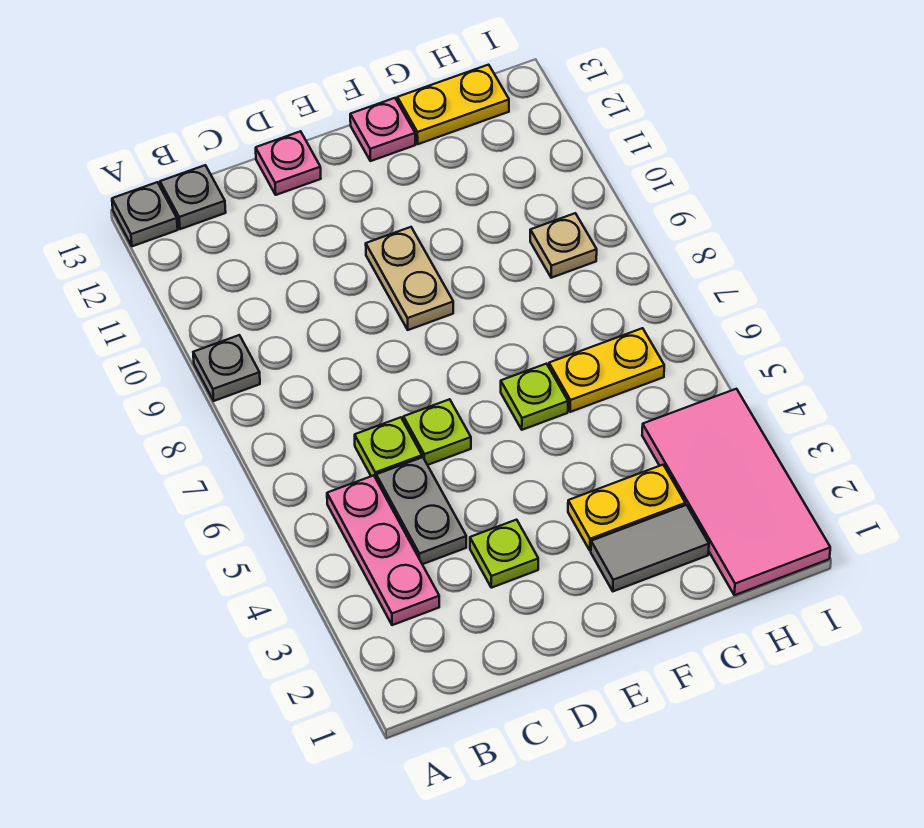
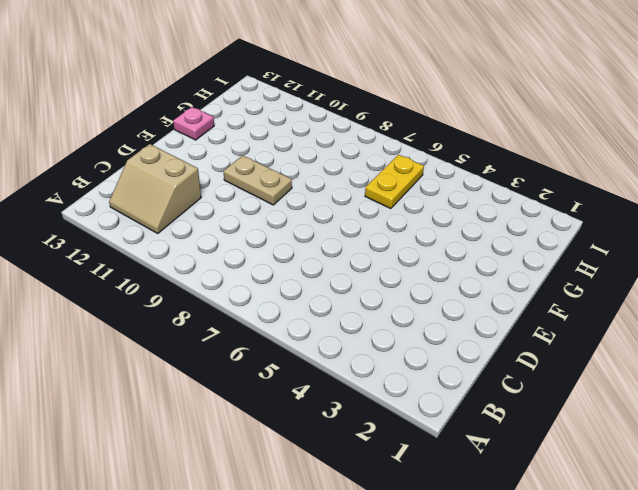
tan slope B11:C12 level 1 top C -> none
none -> grey plate A9 level 1
none -> grey plate A13 level 1
none -> pink plate B3:B5 level 1

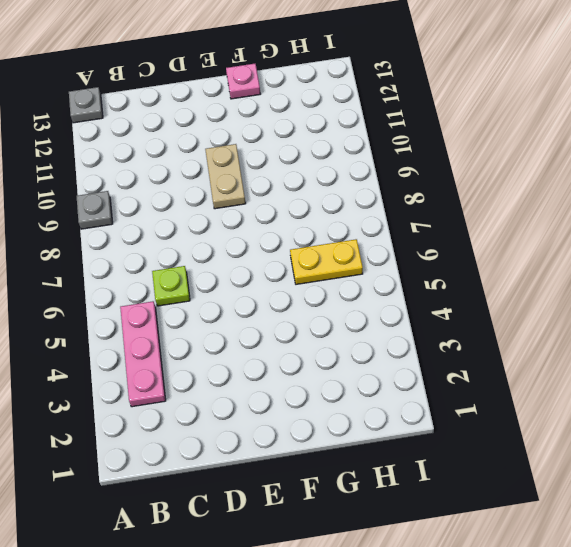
none -> grey plate B13 level 1
none -> grey plate C4:C5 level 1
none -> lime plate D3 level 1

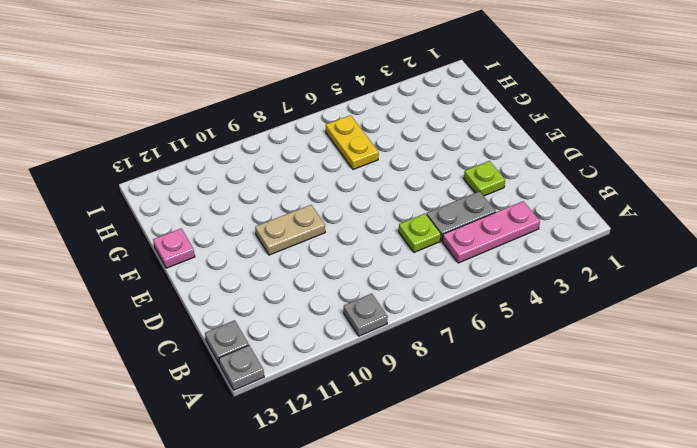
none -> lime plate D6 level 1
none -> pink plate D13 level 1
none -> grey tile F2:G2 level 1

